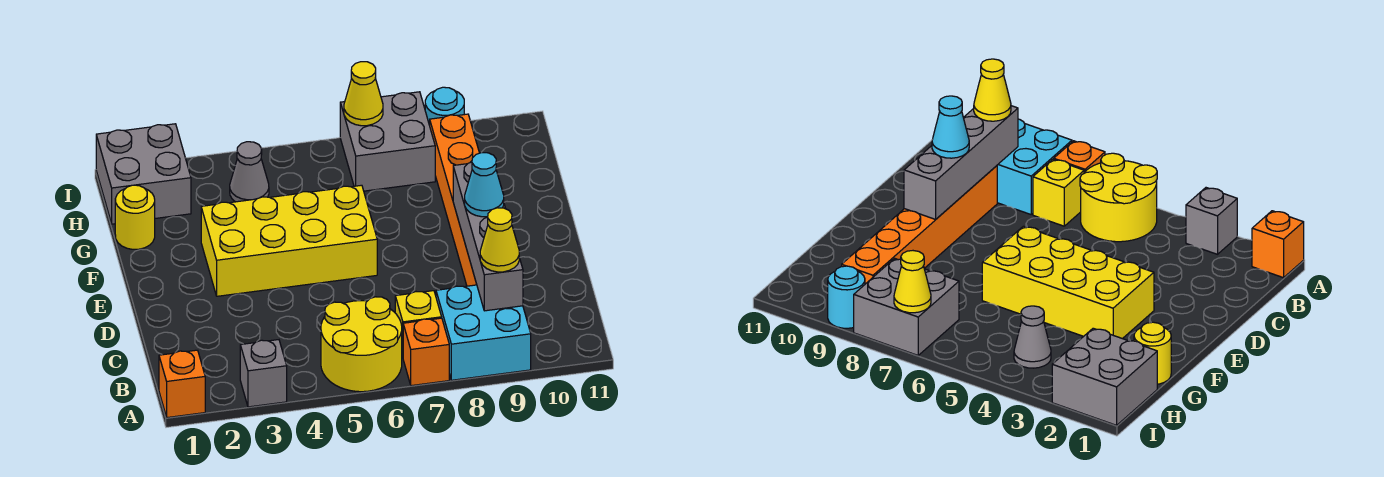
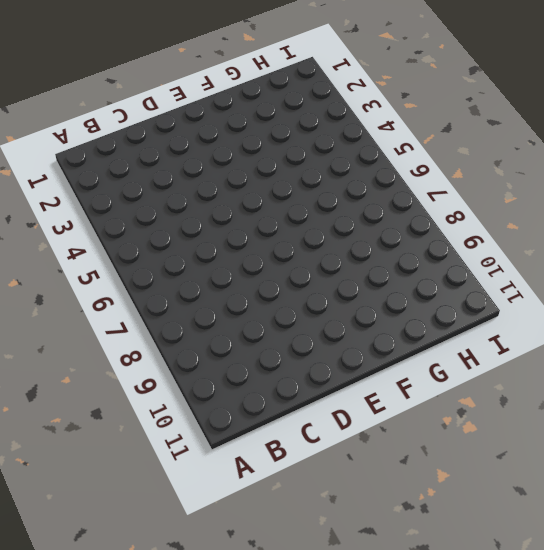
none -> orange brick A1 level 1
none -> grey brick A3 level 1
none -> yellow round brick A5:B6 level 1

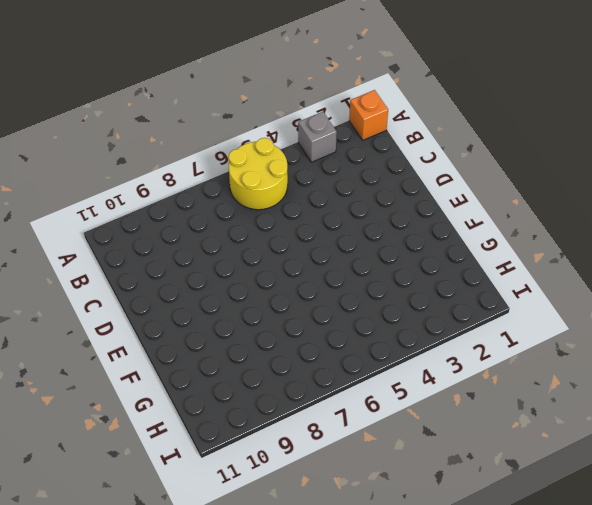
none -> orange brick A7 level 1
none -> cyan brick A8:B9 level 1
none -> yellow brick B7 level 1

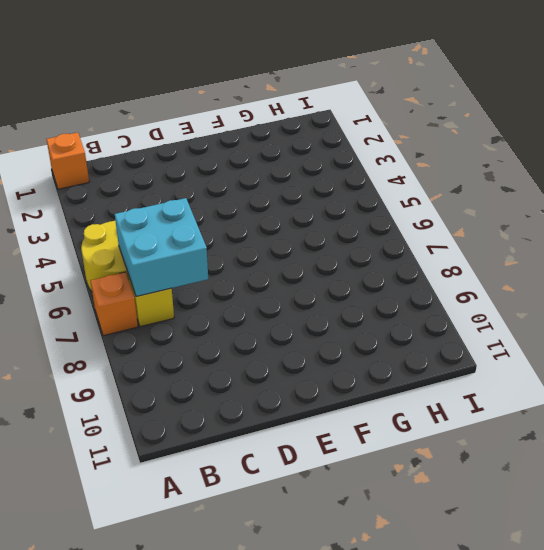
cyan brick B6:C7 level 2 -> cyan brick A8:B9 level 1
none -> grey brick A3 level 1
none -> orange brick C9:H9 level 1
none -> yellow brick E3:F6 level 1

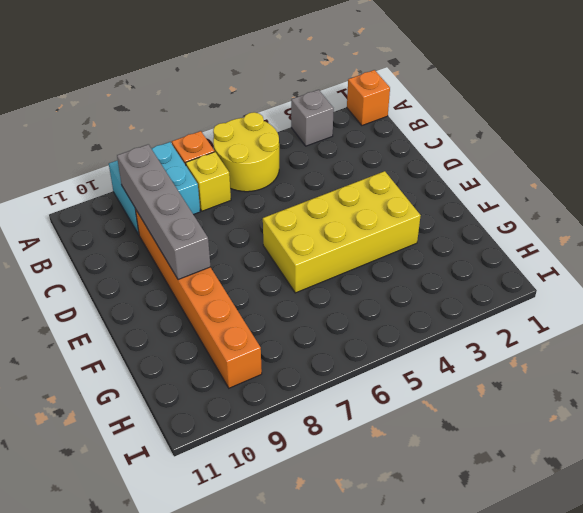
none -> yellow round brick G1 level 1
none -> grey brick H1:I2 level 1
none -> grey cone H4 level 1

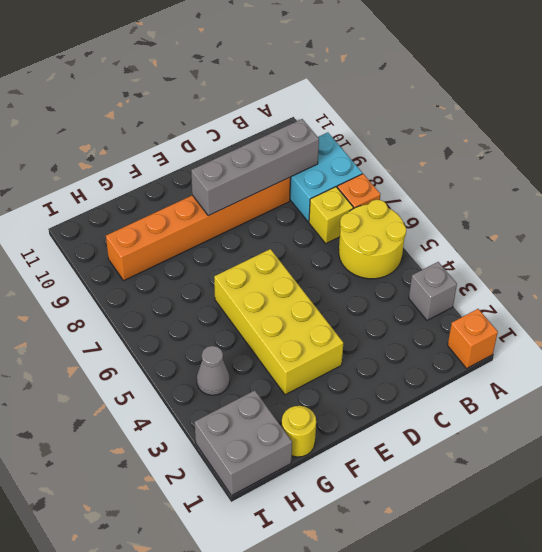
none -> grey brick H7:I8 level 1
none -> cyan round brick I9 level 1
none -> yellow cone I7 level 2

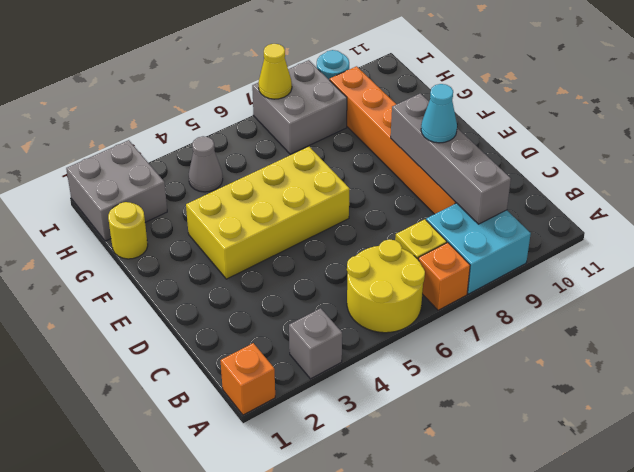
none -> yellow cone B9 level 3

